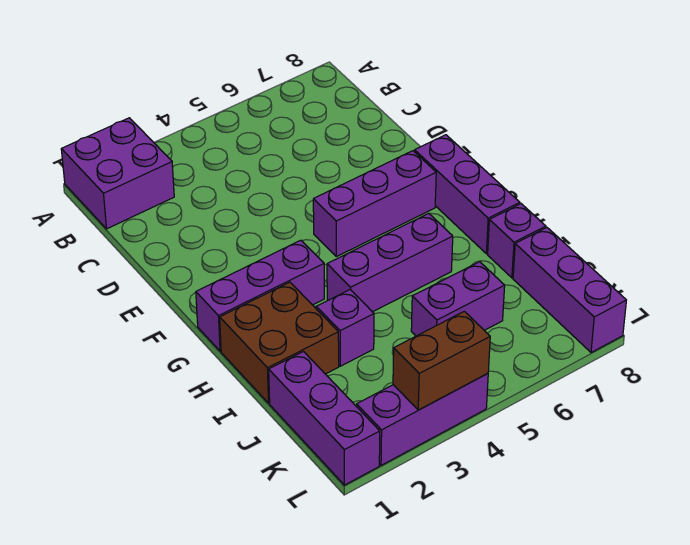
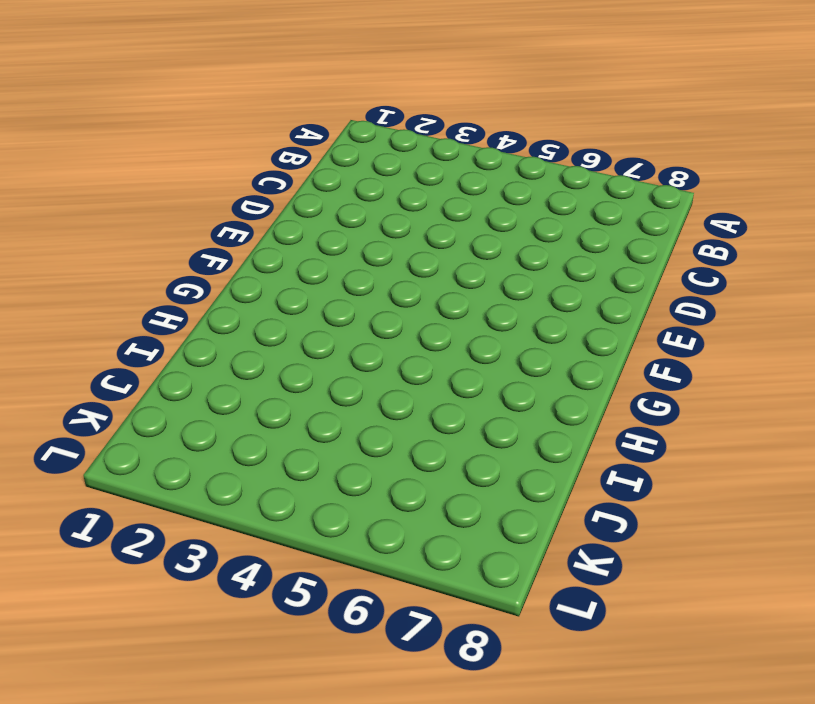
none -> purple brick A1:B2 level 1
none -> purple brick F5:F7 level 1
none -> purple brick F8:H8 level 1

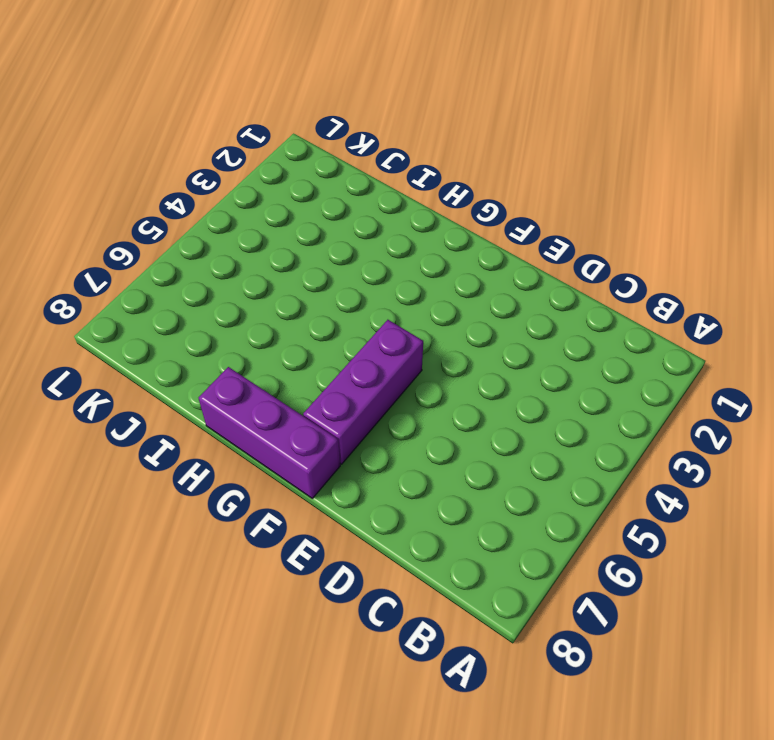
none -> purple brick A1:B2 level 1
none -> purple brick G1:G3 level 1
none -> brown brick H1:I2 level 1

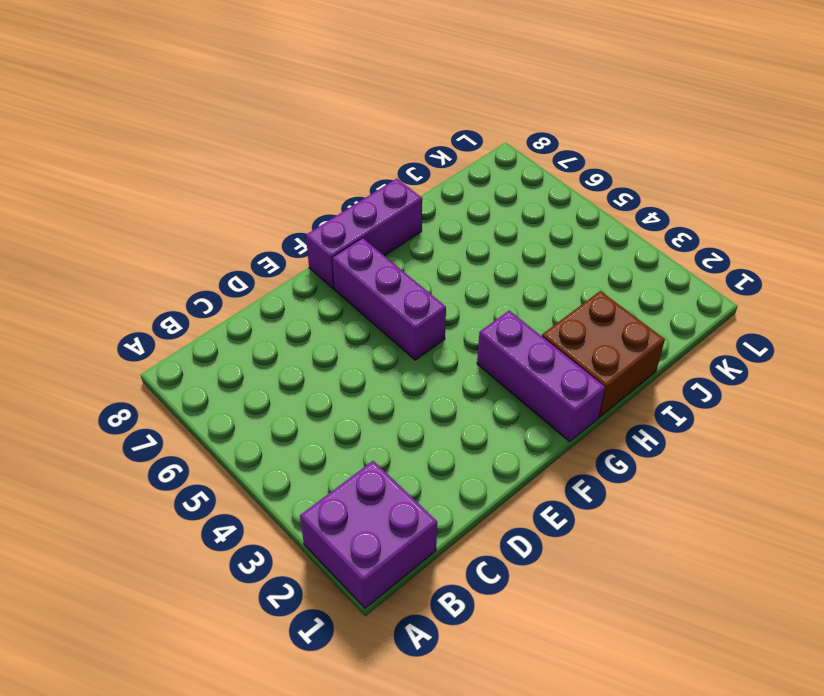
none -> purple brick H4:H6 level 1
none -> purple brick I3 level 1
none -> purple brick I8 level 1

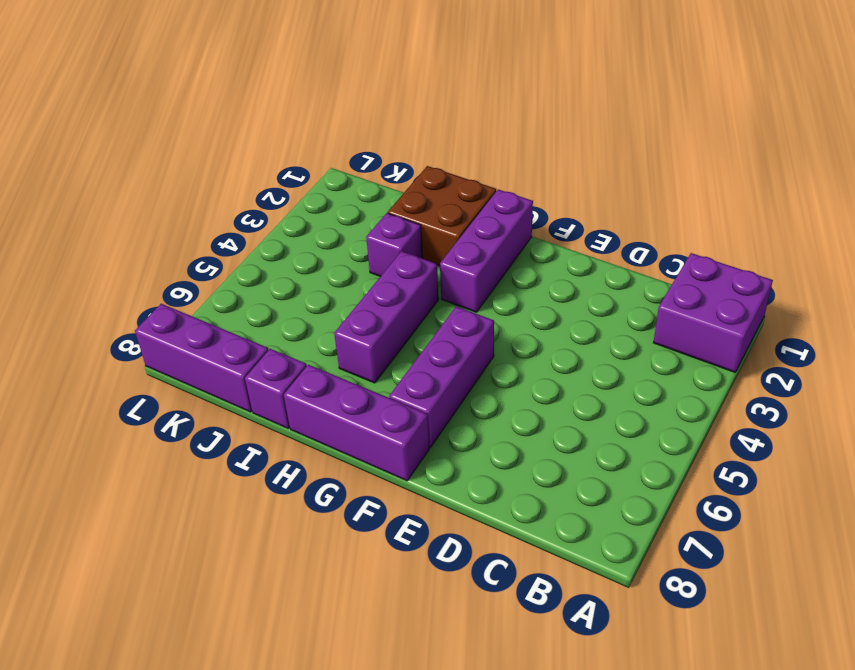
none -> purple brick J1:L1 level 1
none -> purple brick J5:J6 level 1
none -> purple brick L2:L4 level 1

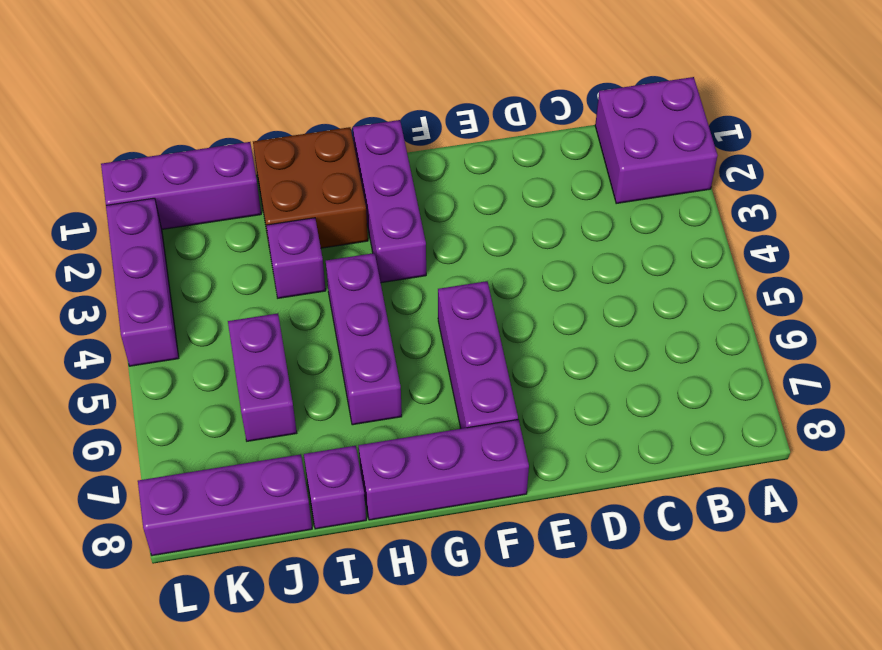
none -> brown brick L3:L4 level 2

